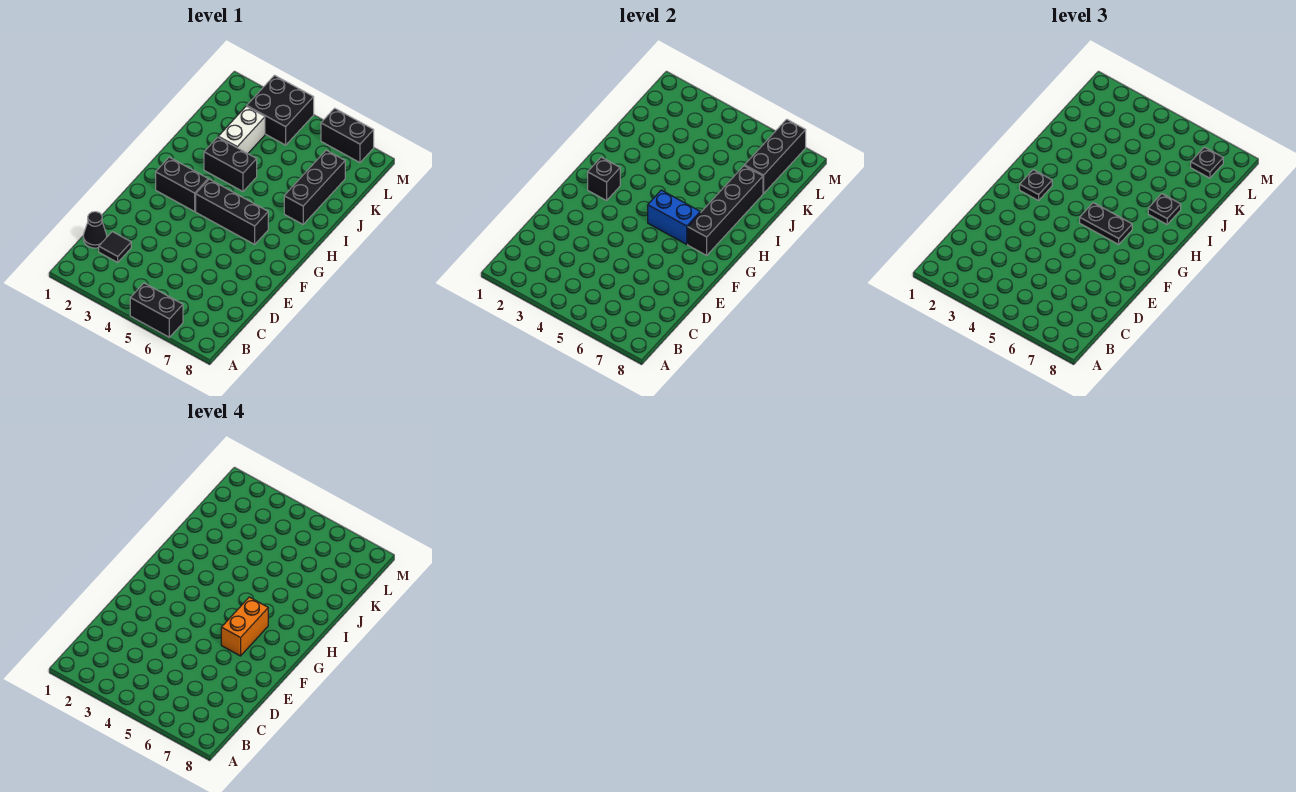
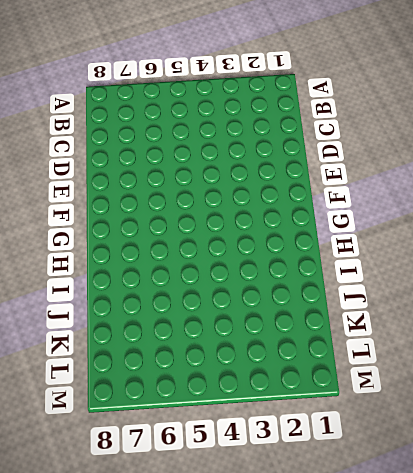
none -> black brick A5:A6 level 1
none -> black cone C1 level 1
none -> black tile C2 level 1

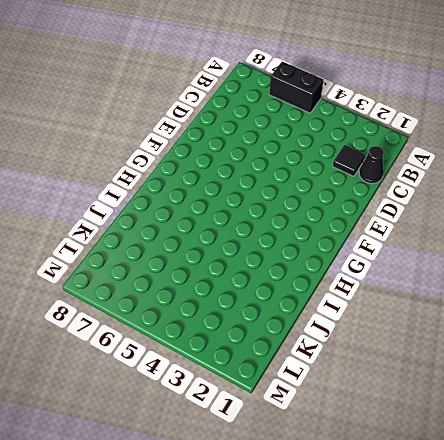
none -> black brick G2:G3 level 1
none -> black brick G4:G6 level 1
none -> black brick I3:I4 level 1

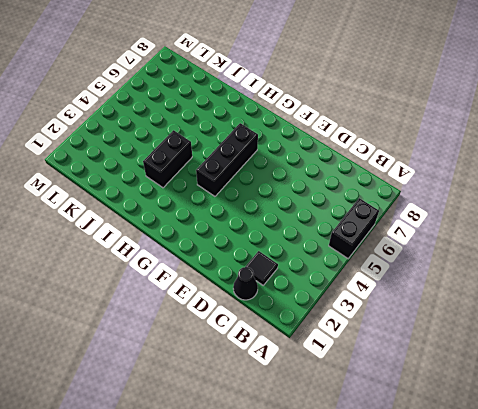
none -> black brick G2:G3 level 1
none -> black brick I7:K7 level 1
none -> white brick J3:K3 level 1

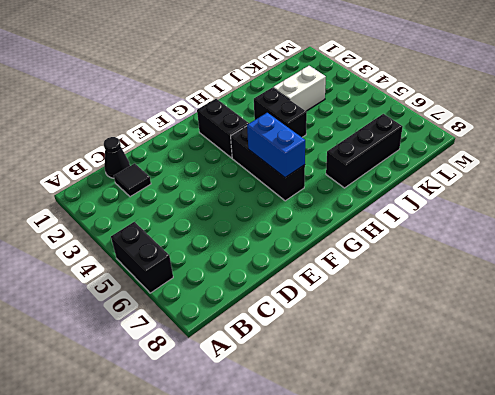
none -> black brick L3:M4 level 1
none -> black brick M6:M7 level 1
none -> black brick G2 level 2

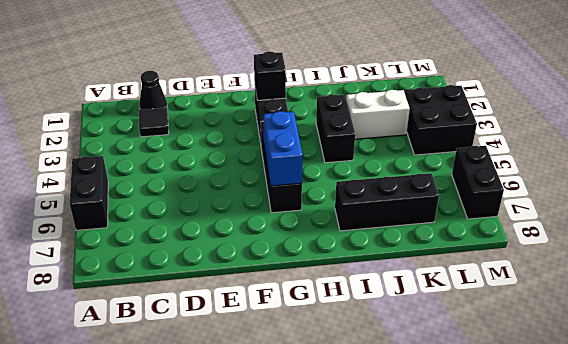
none -> black brick G7:J7 level 2
none -> black brick K7:M7 level 2
none -> black plate G2 level 3

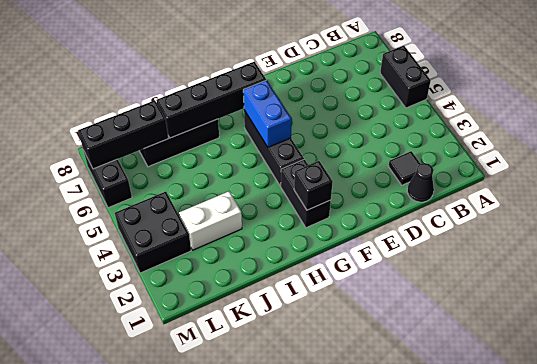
none -> black brick I3:I4 level 1
none -> black plate G2 level 3
none -> black plate G5:G6 level 3

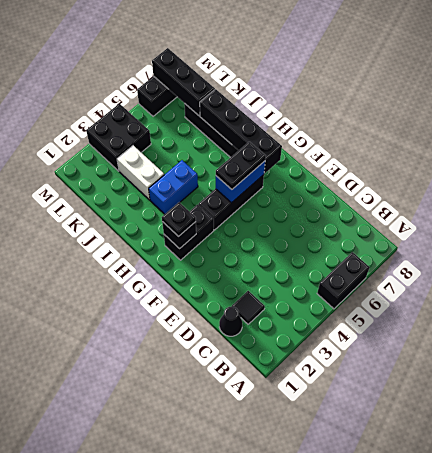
blue brick I3:I4 level 1 -> black brick I3:I4 level 1
none -> black plate I7 level 3
none -> black plate L7 level 3
none -> orange brick F6:G6 level 4

